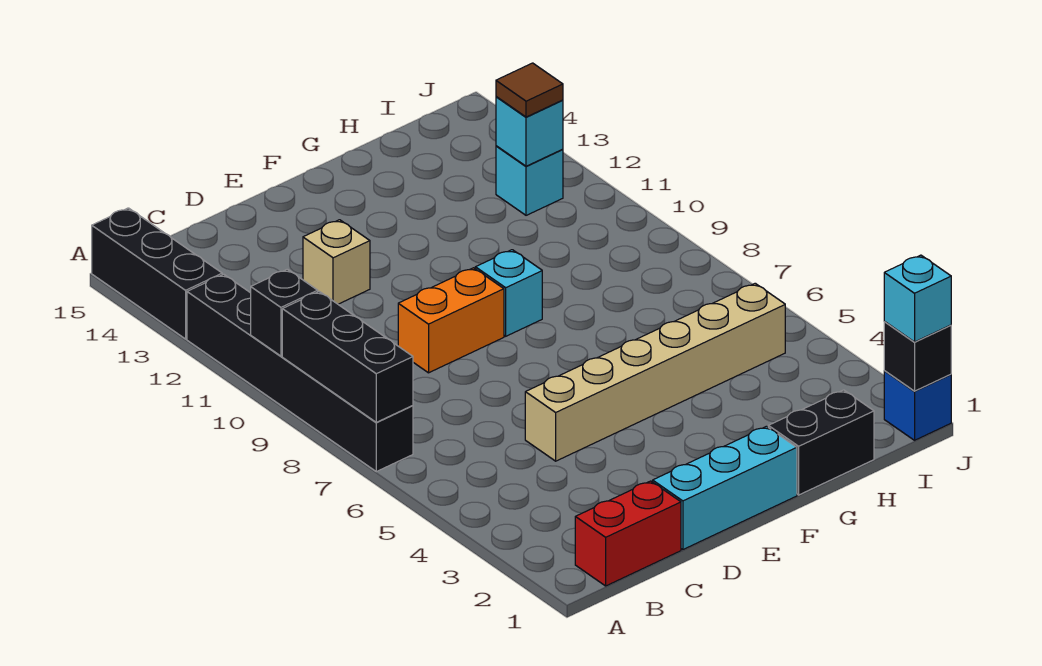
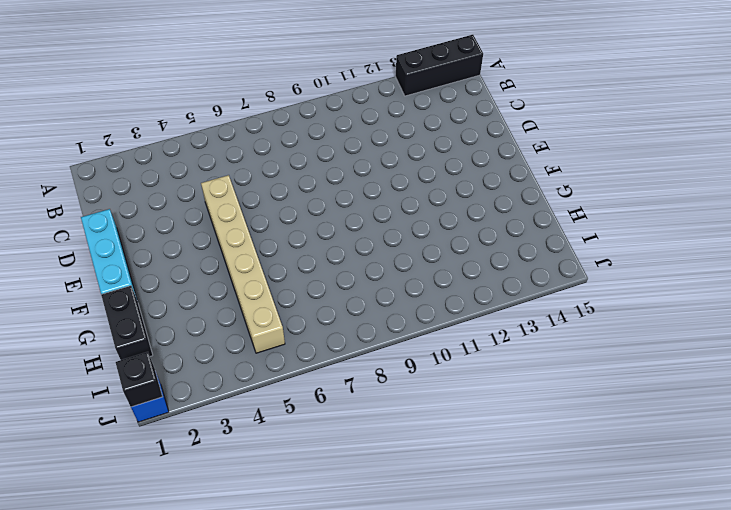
none -> black brick A7:A12 level 1
none -> red brick B1:C1 level 1
none -> orange brick D9:E9 level 1

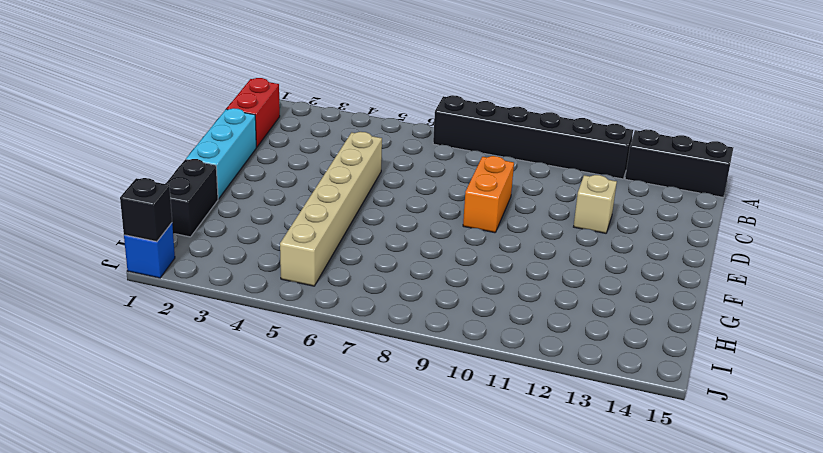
none -> cyan brick F9 level 1
none -> cyan brick I12 level 1
none -> black brick A7:A9 level 2

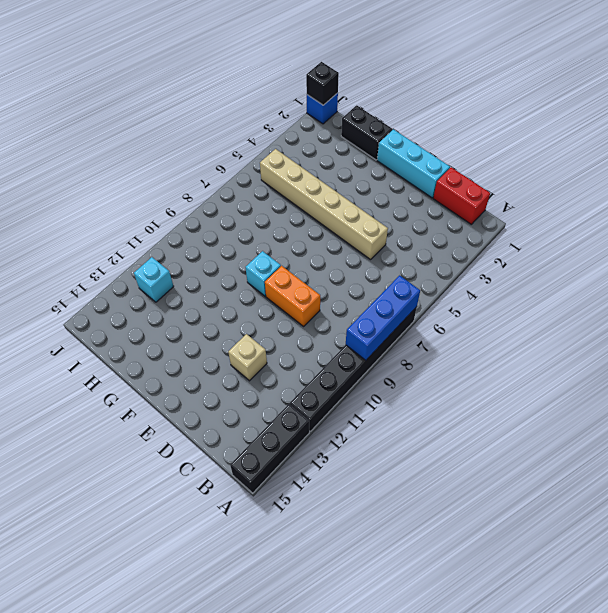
blue brick A7:A9 level 2 -> black brick A7:A9 level 2
none -> black brick A10 level 2
none -> cyan brick I12 level 2
none -> brown tile I12 level 3

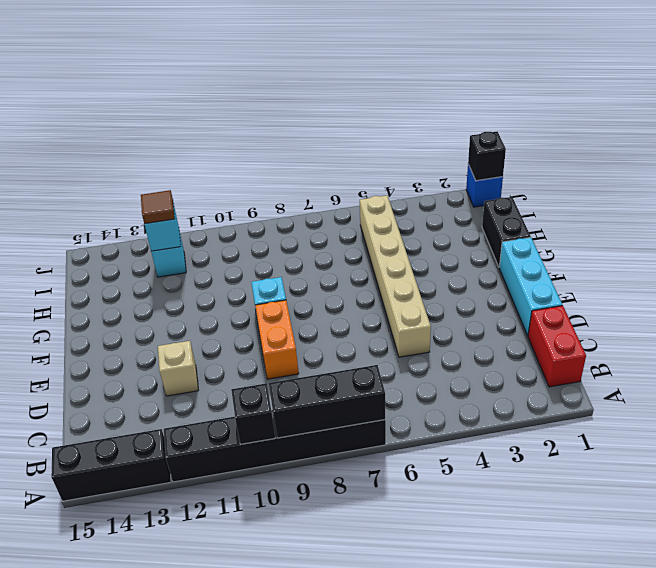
none -> cyan brick J1 level 3

